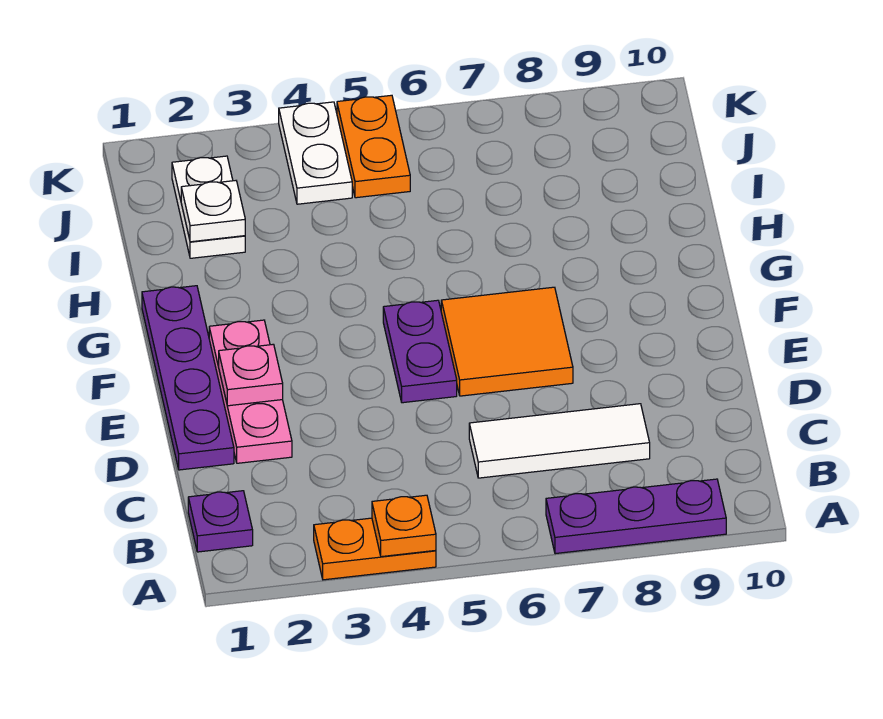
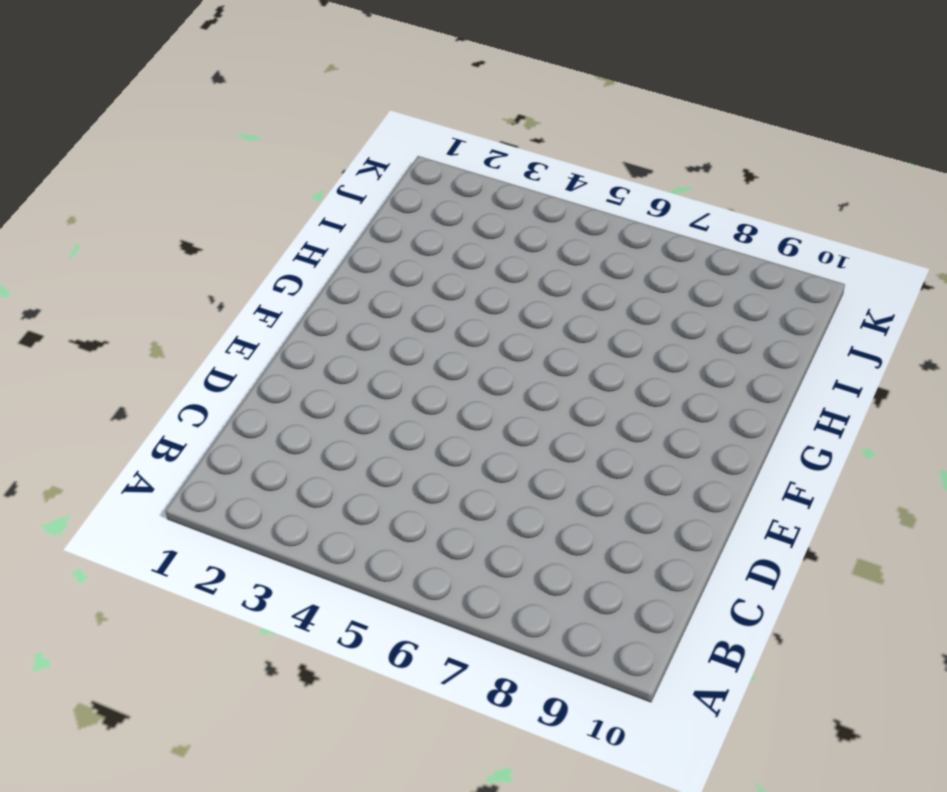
none -> orange plate A3:A4 level 1
none -> purple plate A7:A9 level 1
none -> purple plate B1 level 1

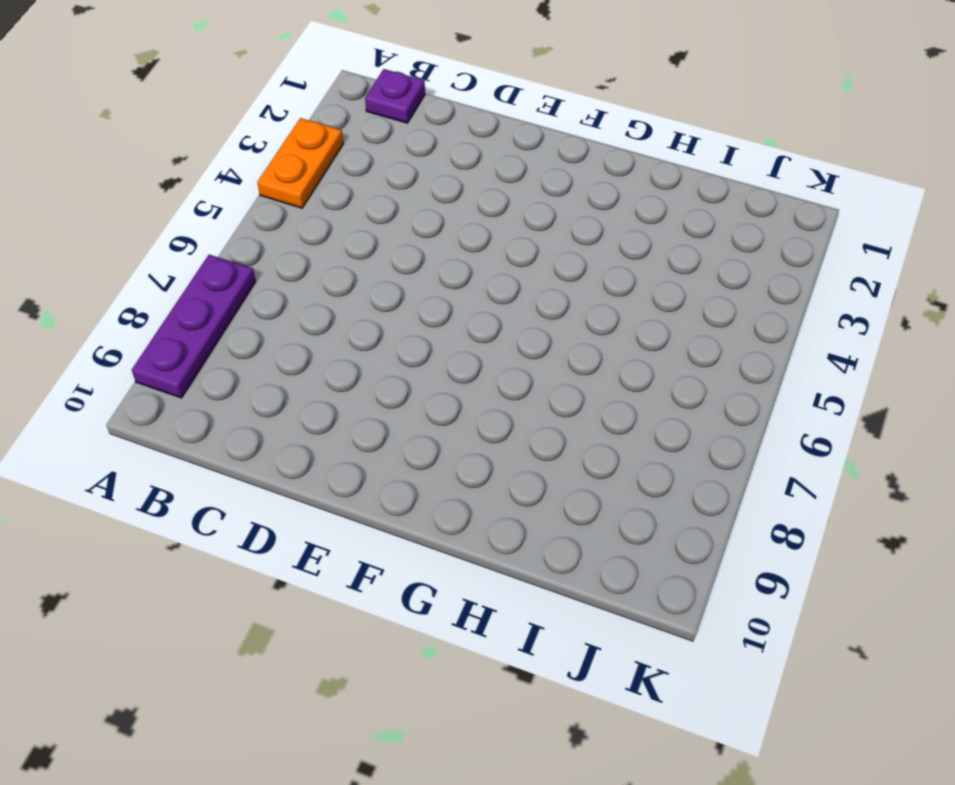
none -> white tile C6:C8 level 1
none -> purple plate D1:G1 level 1
none -> pink plate D2:F2 level 1

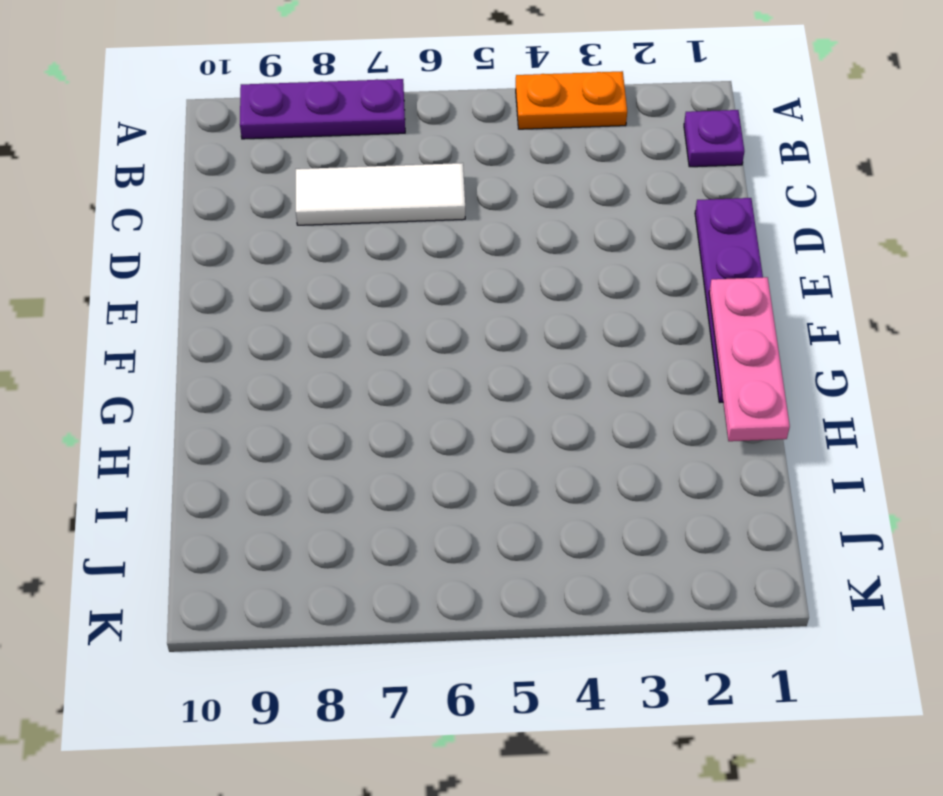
pink plate F1:H1 level 2 -> pink plate D2:F2 level 1
none -> purple plate E5:F5 level 1
none -> orange tile E6:F7 level 1
none -> white plate I2:J2 level 1

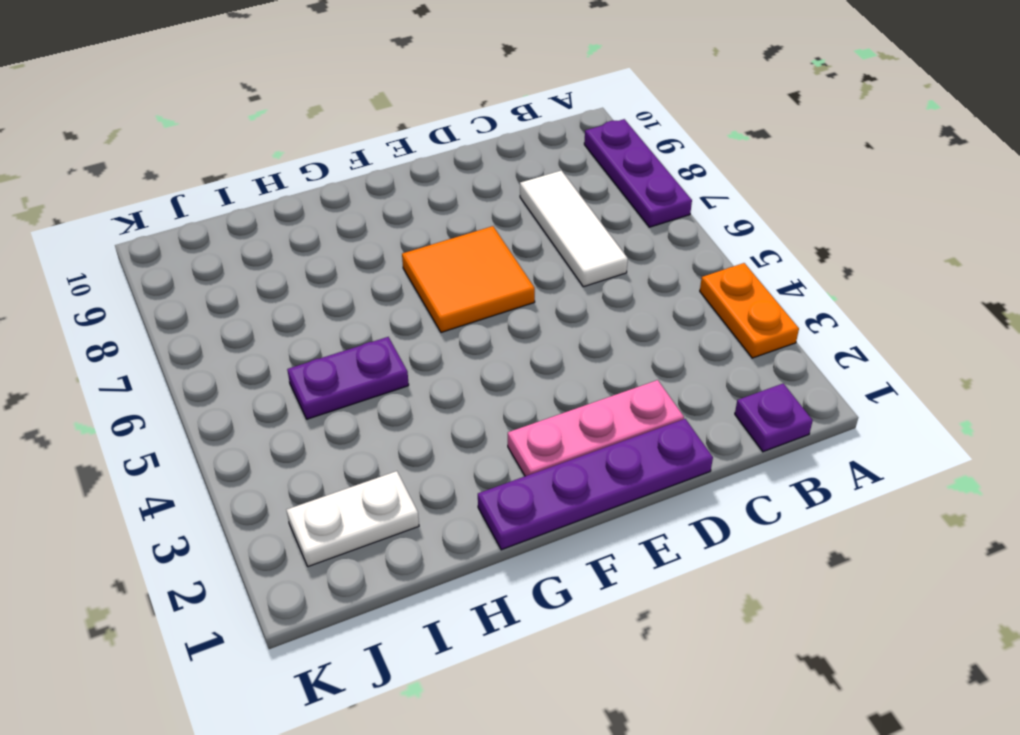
purple plate H5:I5 level 1 -> purple plate E5:F5 level 1
none -> white plate J4:K4 level 1
none -> orange plate J5:K5 level 1
none -> orange plate A4 level 2

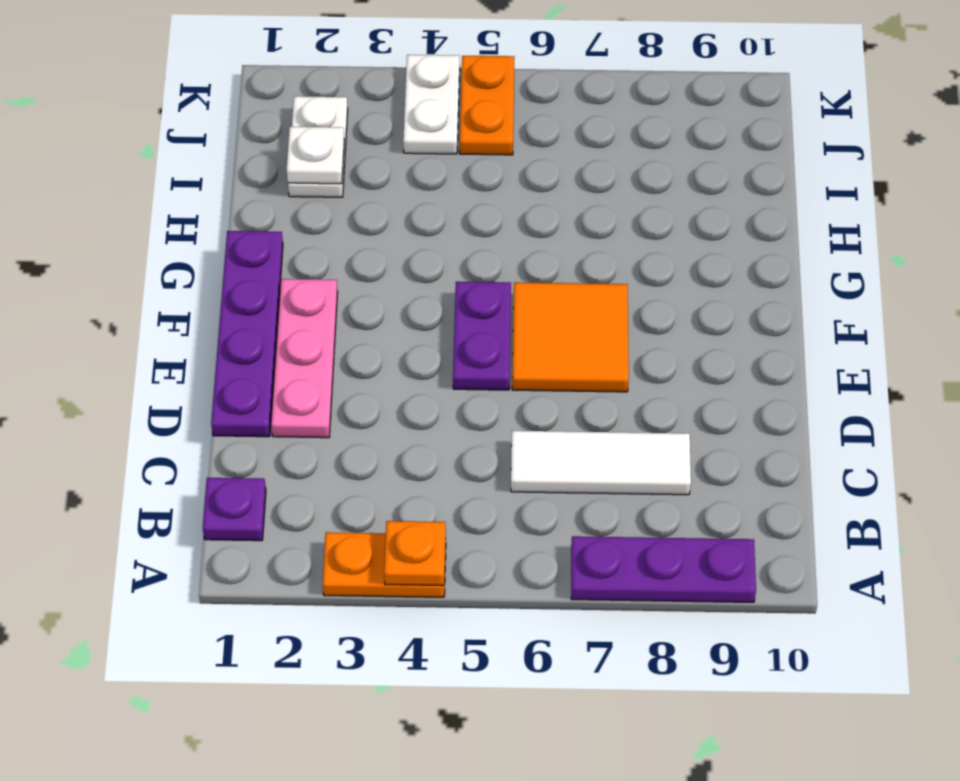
none -> pink plate E2 level 2

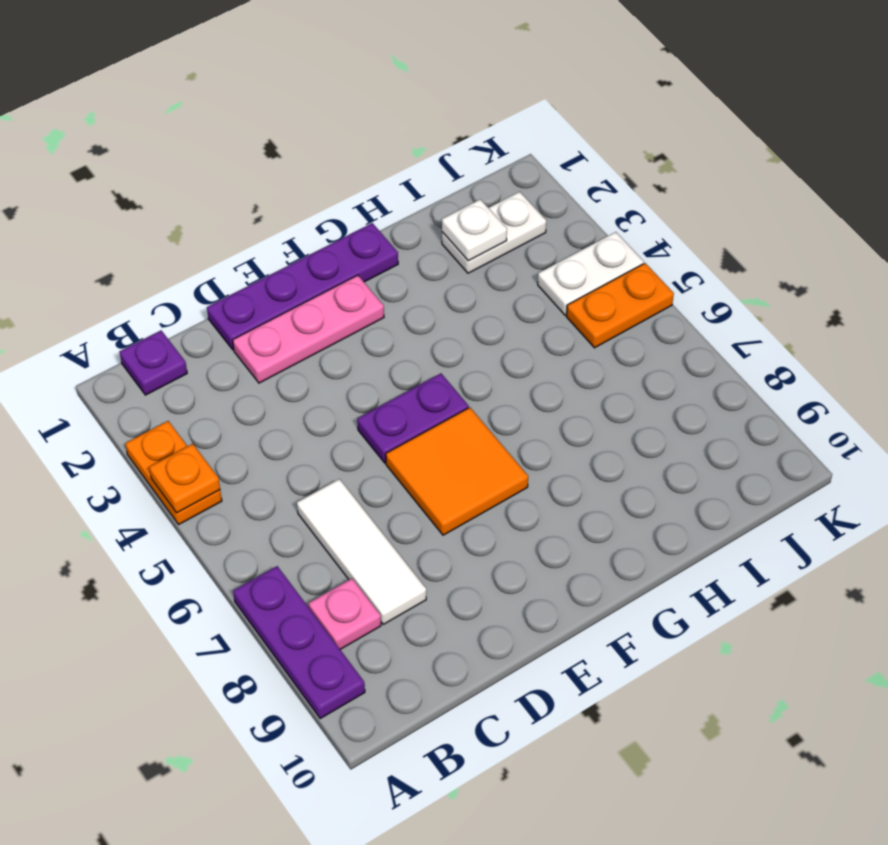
pink plate B8 level 1 -> pink plate E2 level 2

